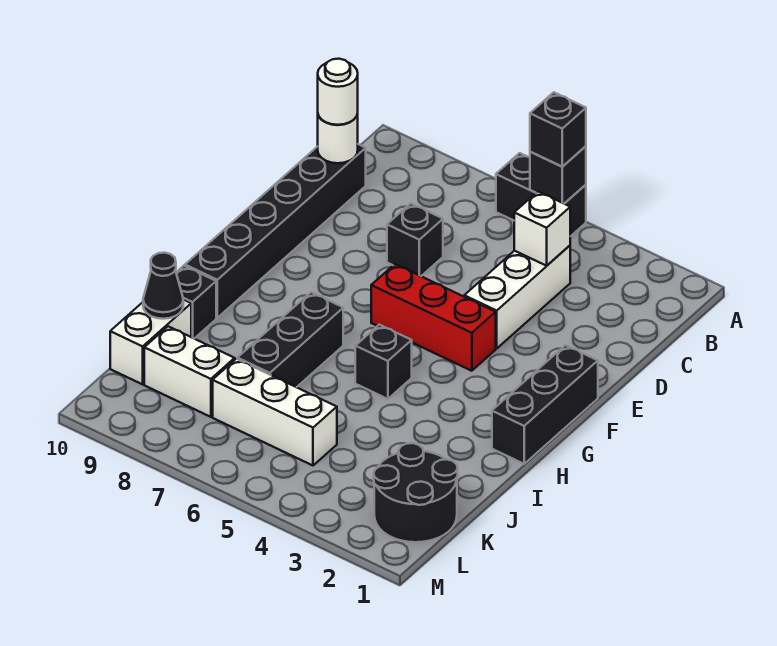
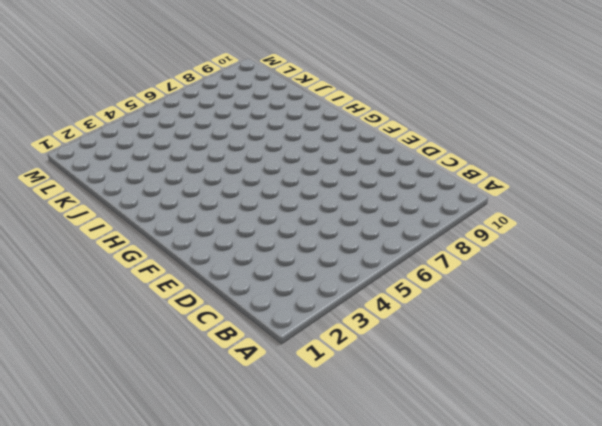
none -> black brick A5:A6 level 1
none -> white brick C4:E4 level 1
none -> black brick C10:H10 level 1

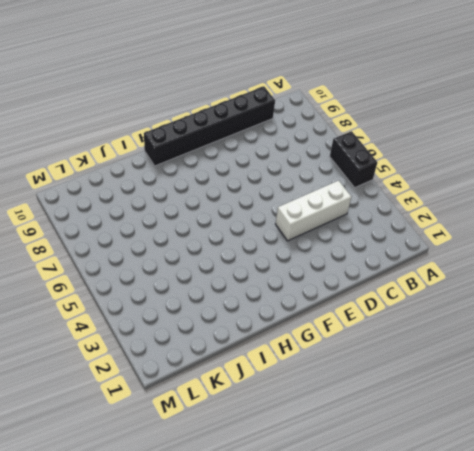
none -> black brick D7 level 1
none -> black brick F1:H1 level 1
none -> red brick F4:F6 level 1

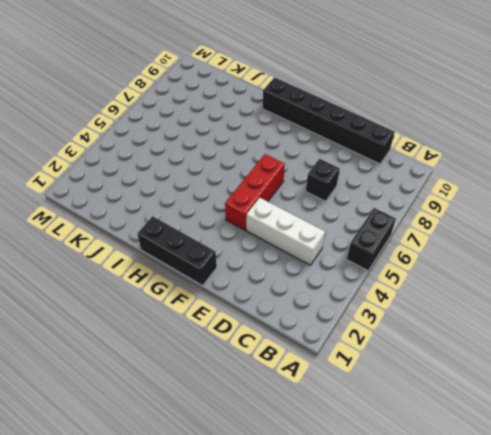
none -> black brick H5 level 1
none -> black brick H7:J7 level 1
none -> black brick I10 level 1

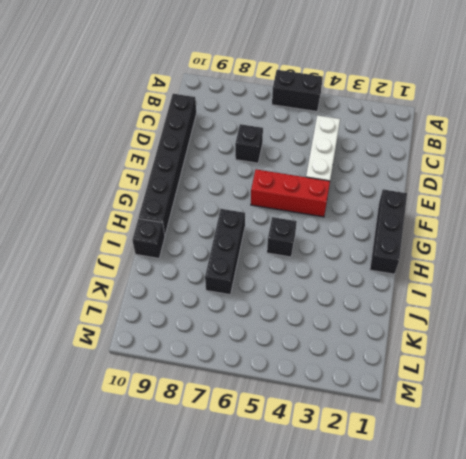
none -> white brick J10:K10 level 1
none -> black round brick K1:L2 level 1
none -> white brick K5:K7 level 1

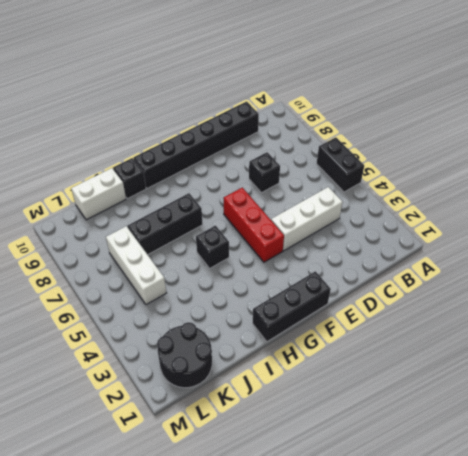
none -> white brick K8:K9 level 1
none -> black brick A5 level 2
none -> white brick C4 level 2

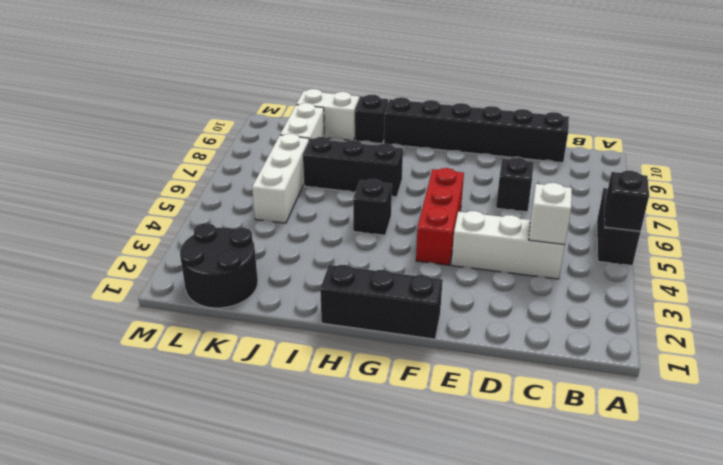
none -> white round brick C10 level 2
none -> black cone J10 level 2
none -> black brick A5 level 3

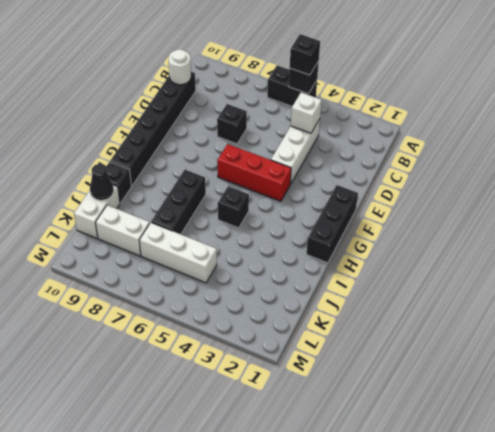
none -> black round brick K1:L2 level 1
none -> white round brick C10 level 3

